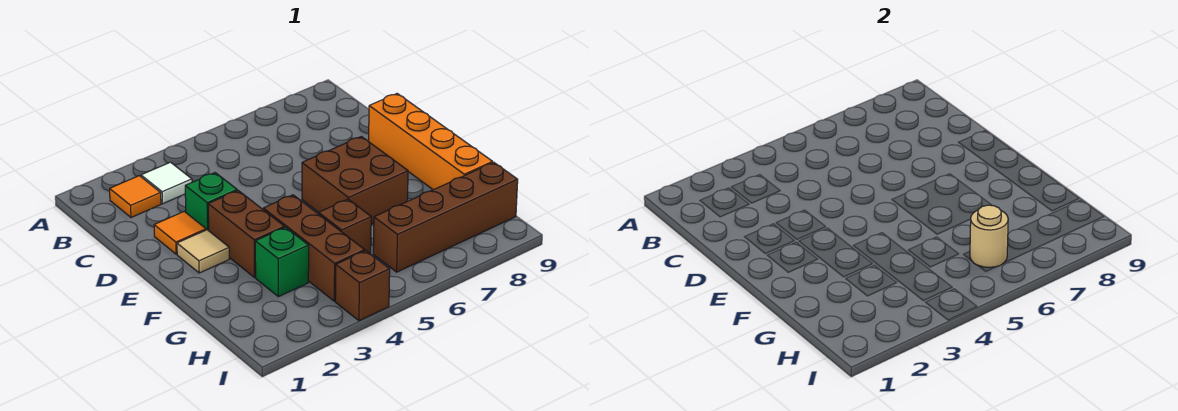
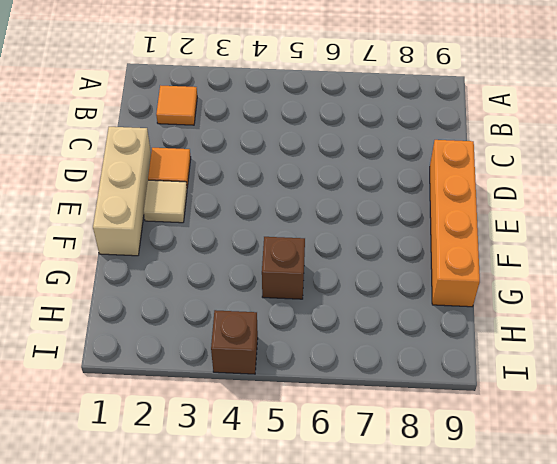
tan brick D1:F1 level 1 -> none
none -> white tile B3 level 1
none -> green brick D3 level 1
none -> brown brick E3:F3 level 1

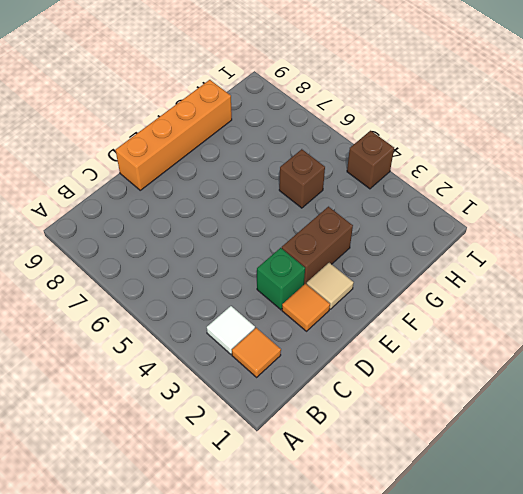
none -> brown brick E6:F7 level 1
none -> brown brick F4:H4 level 1
none -> green brick G3 level 1

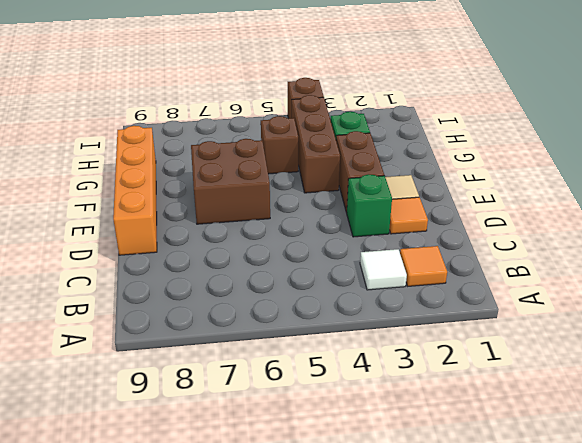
none -> brown brick H6:H9 level 1
none -> tan round brick H6 level 2

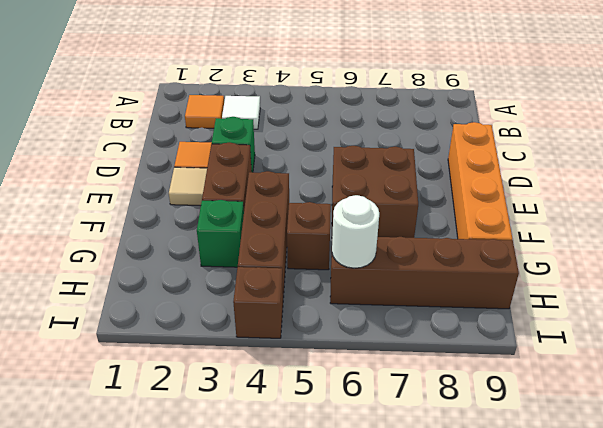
white round brick H6 level 2 -> tan round brick H6 level 2

